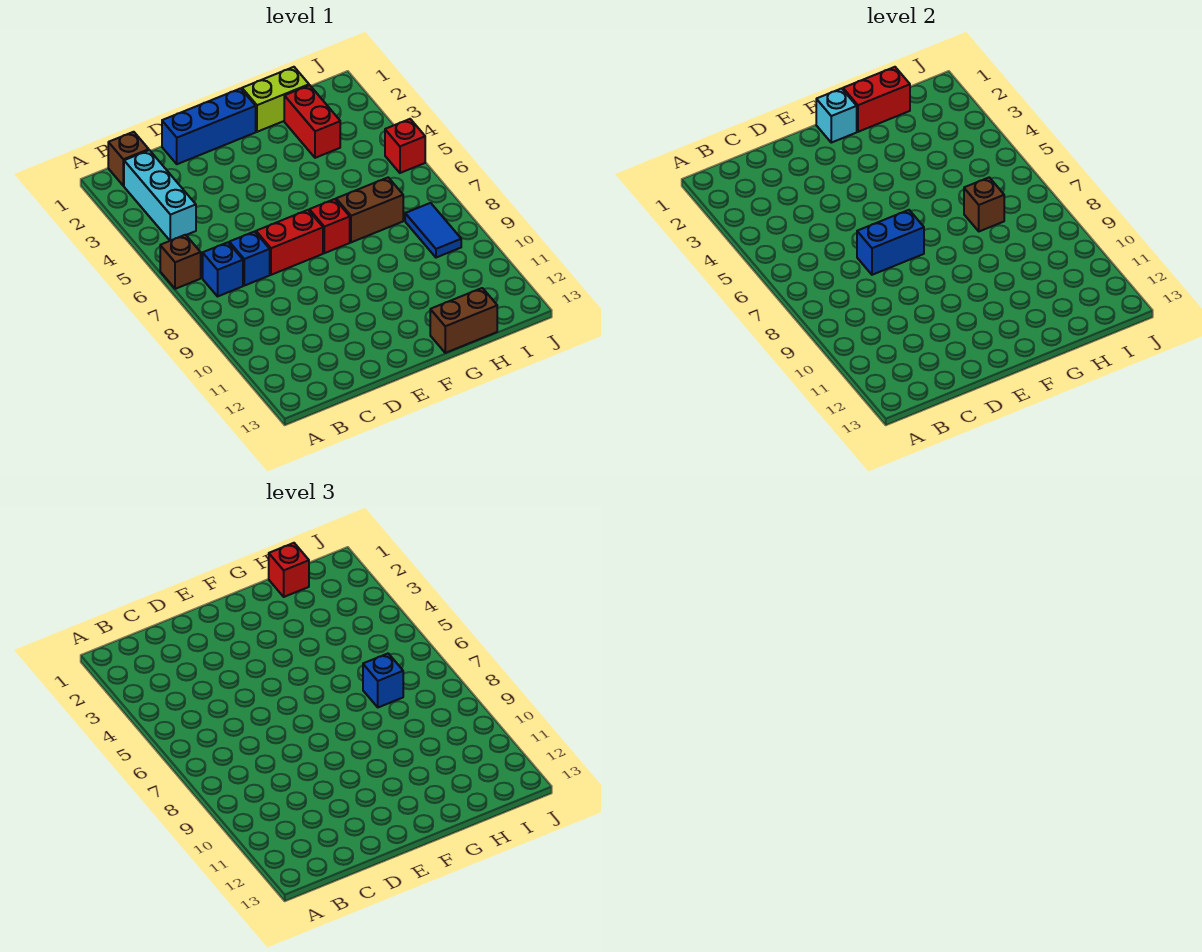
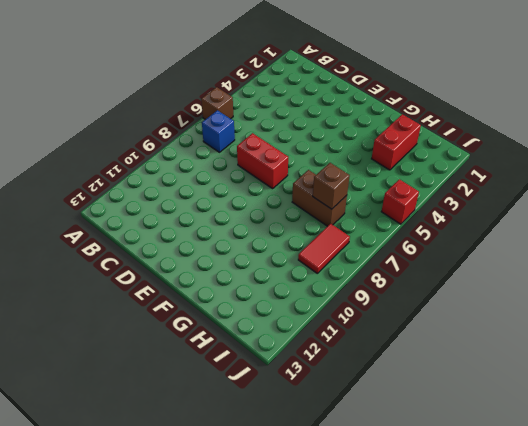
red tile I8:I9 level 1 -> blue tile I8:I9 level 1
none -> brown brick B1 level 1
none -> cyan brick B2:B4 level 1
none -> blue brick C7 level 1

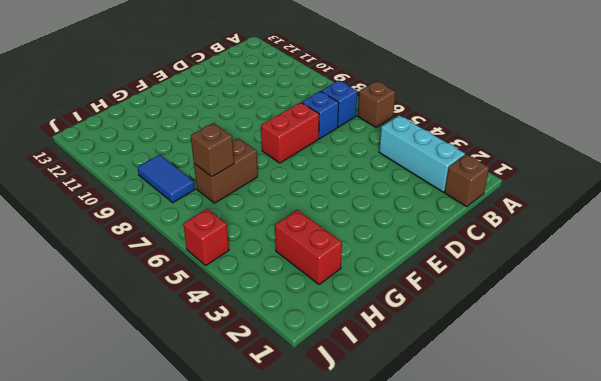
none -> blue brick D1:F1 level 1
none -> red brick F7 level 1
none -> lime brick G1:H1 level 1

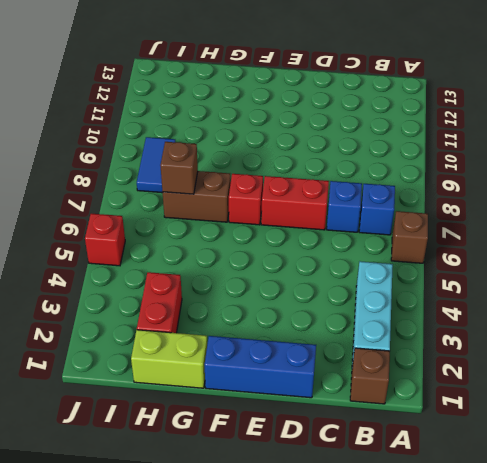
none -> brown brick G13:H13 level 1
none -> blue brick D7:E7 level 2
none -> cyan brick F1 level 2

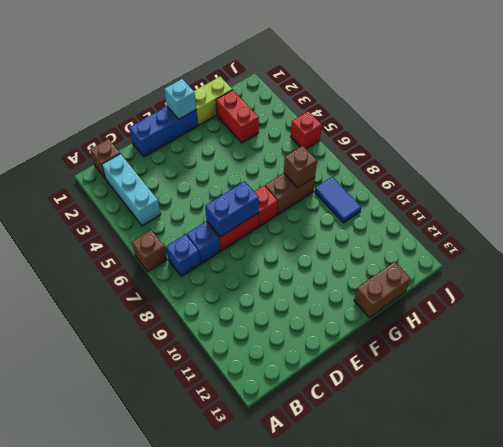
none -> red brick G1:H1 level 2
none -> red brick H1 level 3
none -> blue brick H7 level 3

